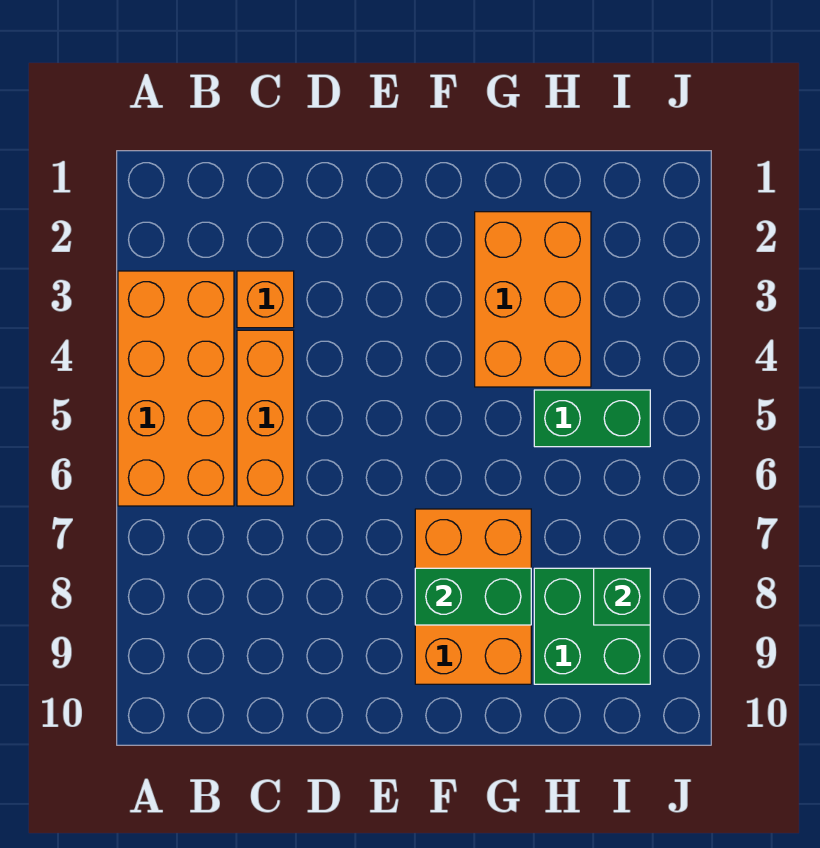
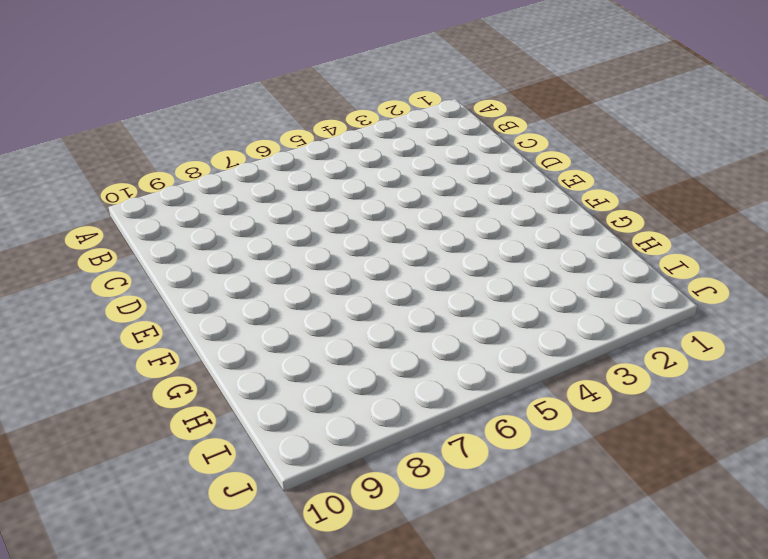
none -> orange brick A3:B6 level 1
none -> orange brick C3 level 1

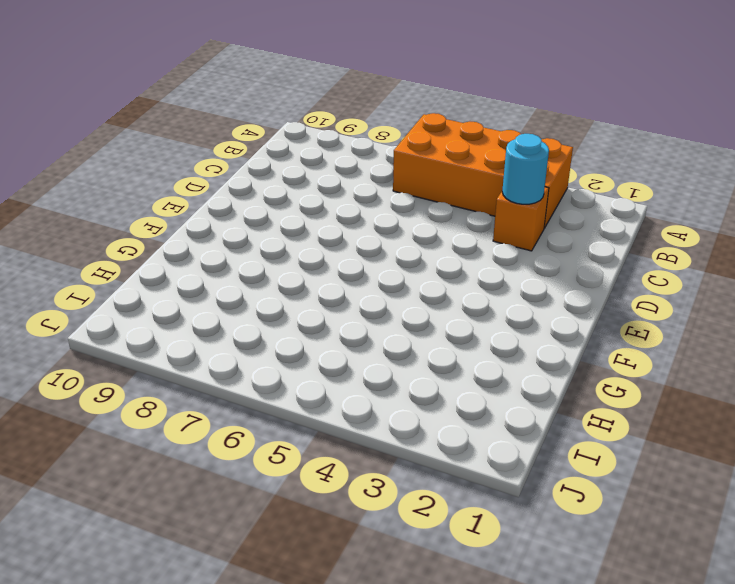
cyan round brick C3 level 2 -> none
none -> orange brick C4:C6 level 1
none -> orange brick F7:G9 level 1

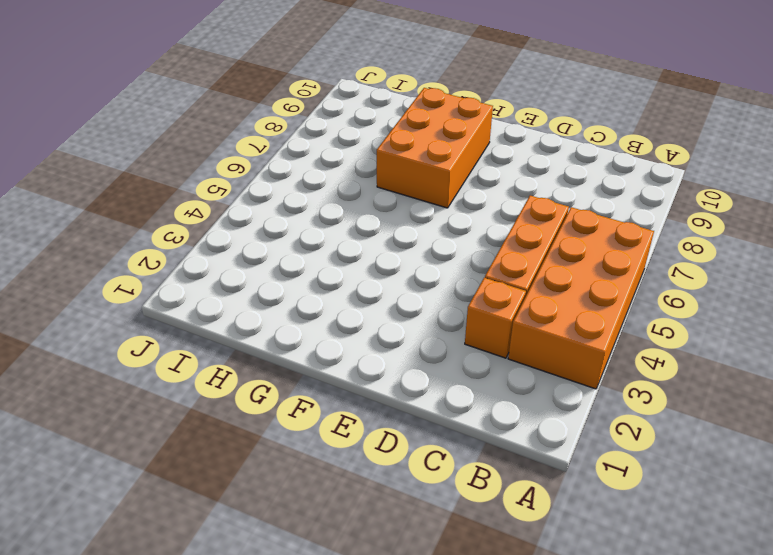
none -> orange brick G2:H4 level 1
none -> green brick H5:I5 level 1

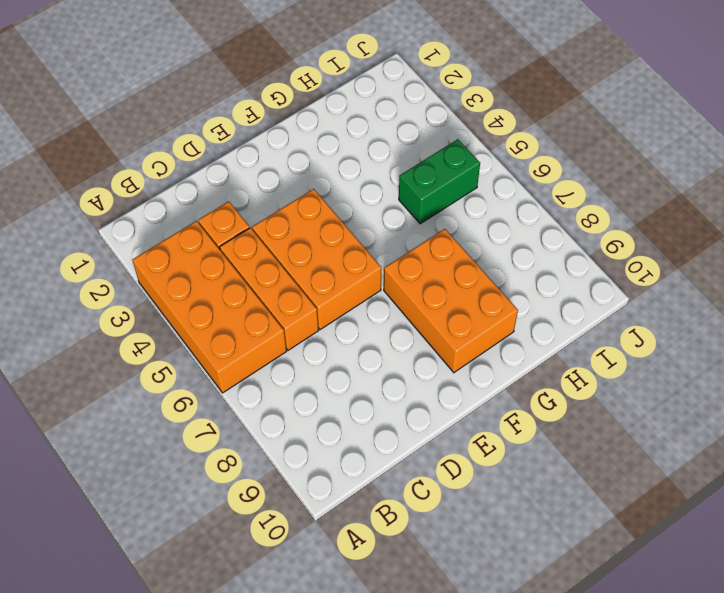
orange brick D4:E6 level 1 -> orange brick G2:H4 level 1
none -> green brick H8:I9 level 1
none -> green brick F8:G8 level 2

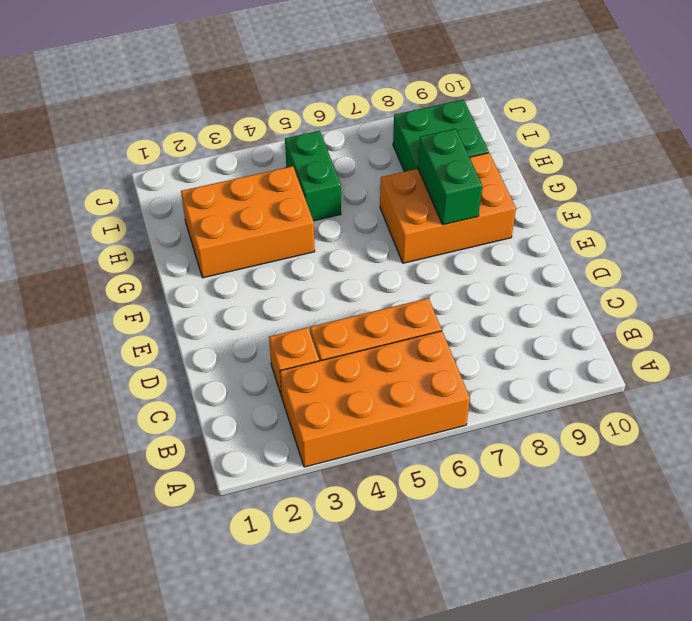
none -> green brick I8 level 2

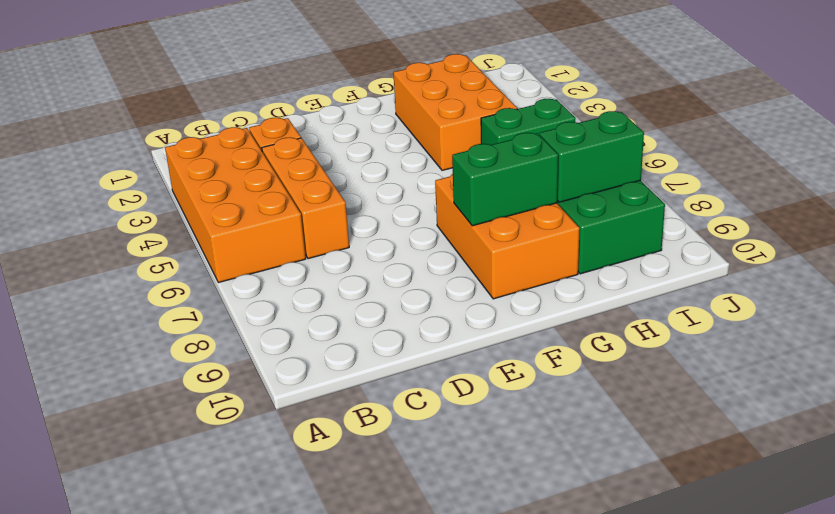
green brick H8:I8 level 2 -> green brick I8 level 2

